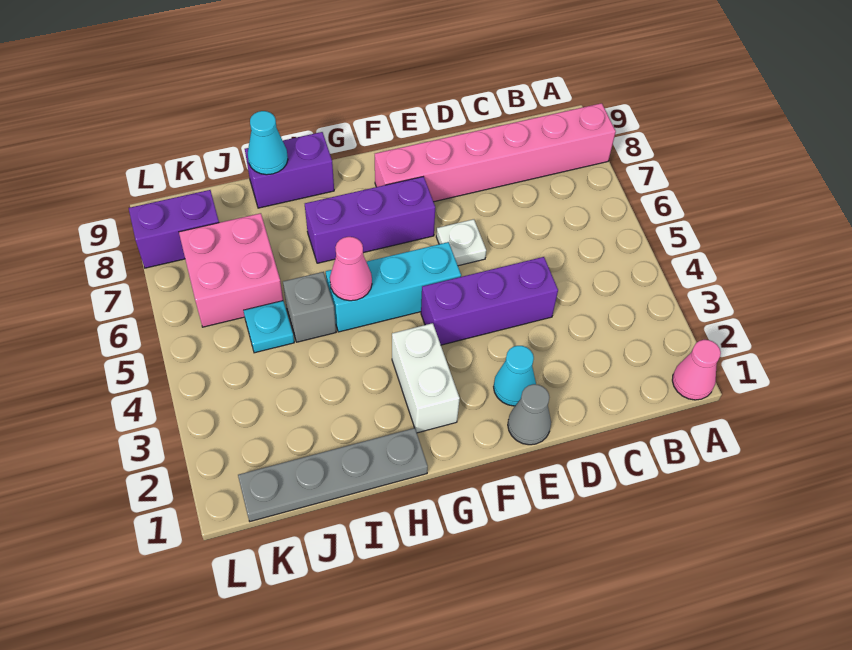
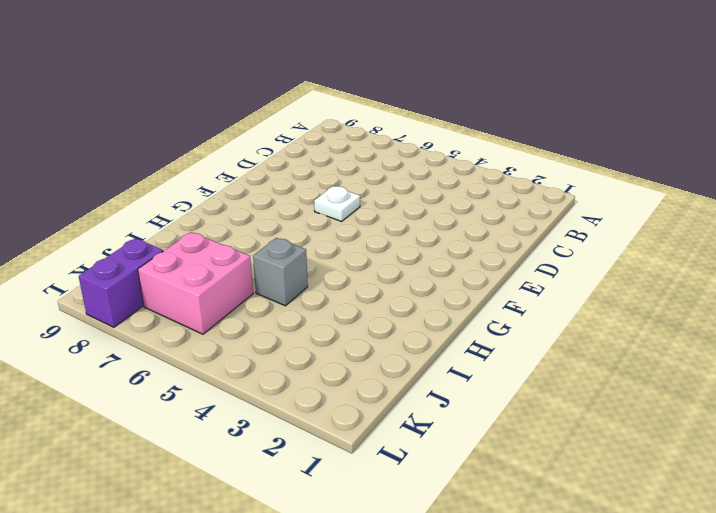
none -> pink cone A1 level 1
none -> pink brick A8:F8 level 1
none -> purple brick D4:F4 level 1

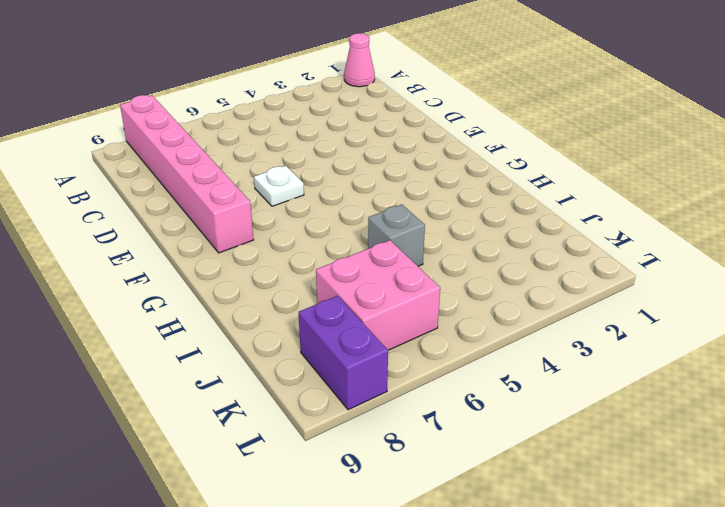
none -> purple brick D4:F4 level 1
none -> grey cone E1 level 1
none -> cyan cone E2 level 1

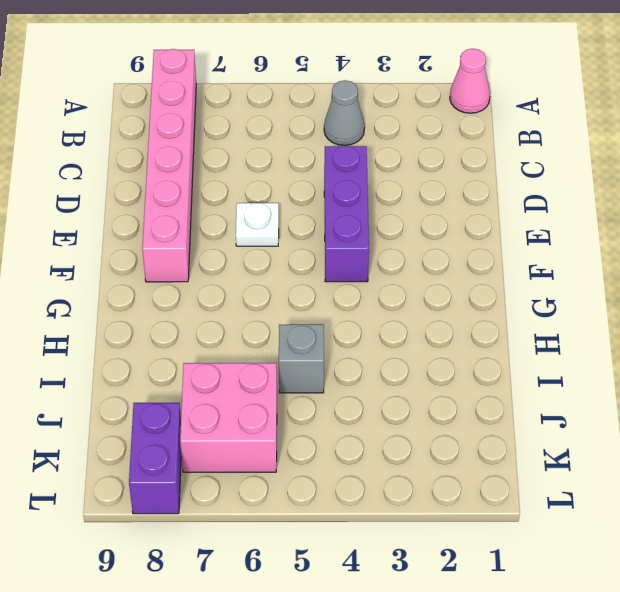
grey cone B4 level 1 -> grey cone E1 level 1
none -> cyan cone E2 level 1
none -> cyan brick F5:H5 level 1
none -> purple brick F7:H7 level 1

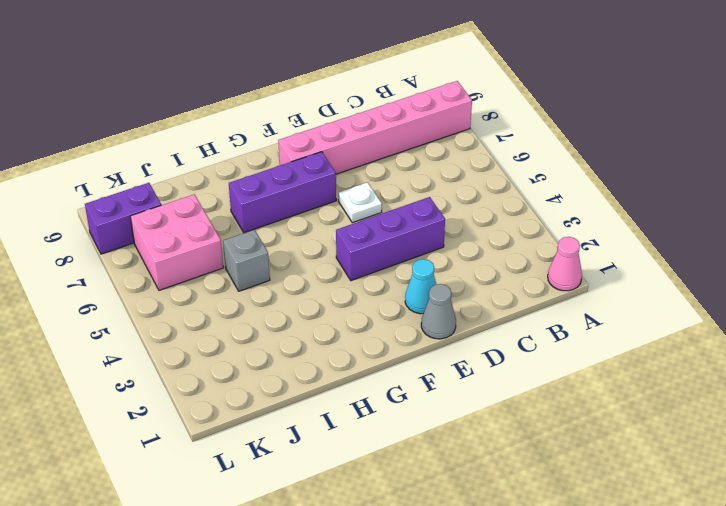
none -> cyan brick F5:H5 level 1
none -> white brick G2:G3 level 1
none -> grey plate H1:K1 level 1

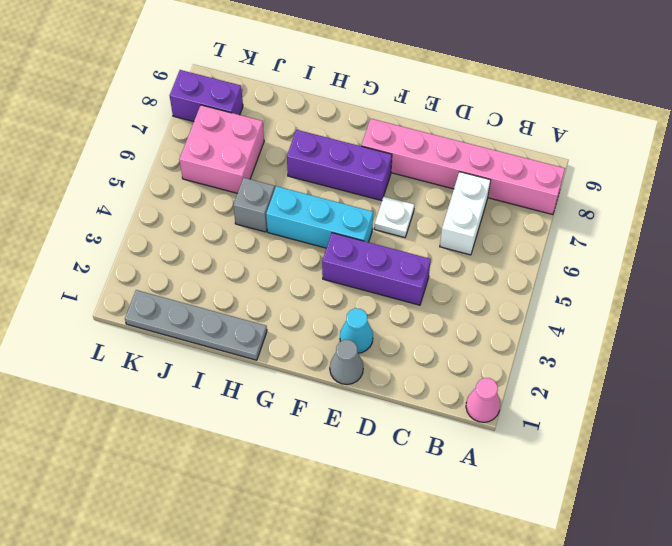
white brick C6:C7 level 1 -> white brick G2:G3 level 1
none -> purple brick H9:I9 level 1
none -> cyan plate J5 level 1
none -> pink cone H5 level 2

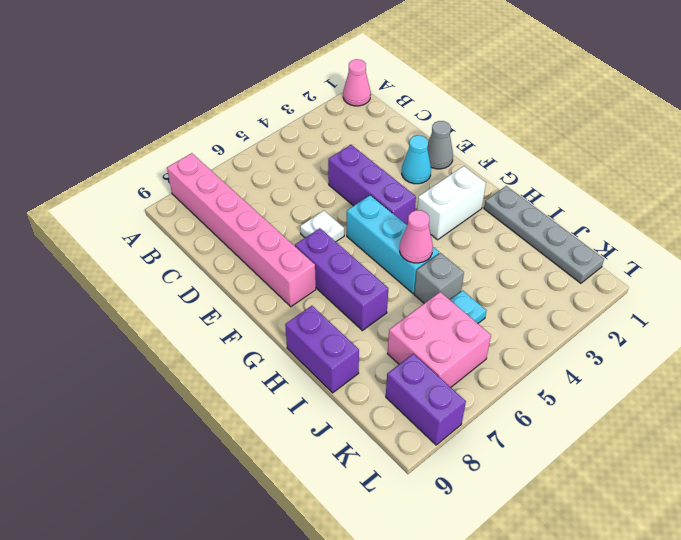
none -> cyan cone I9 level 2

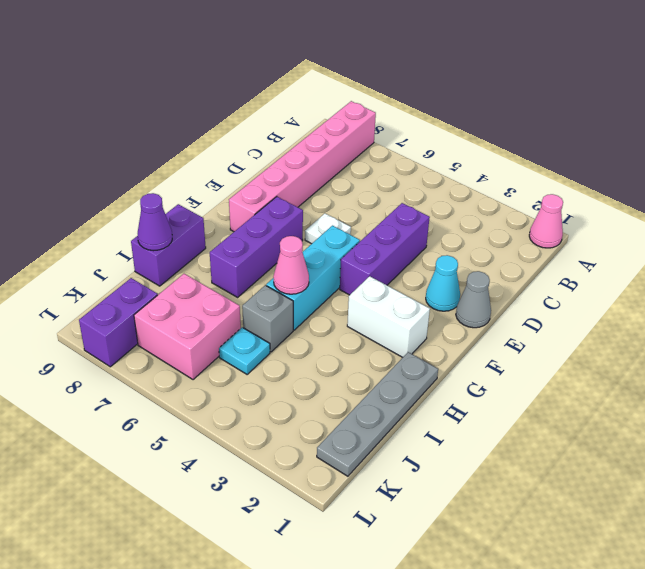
purple cone I9 level 2 -> cyan cone I9 level 2

